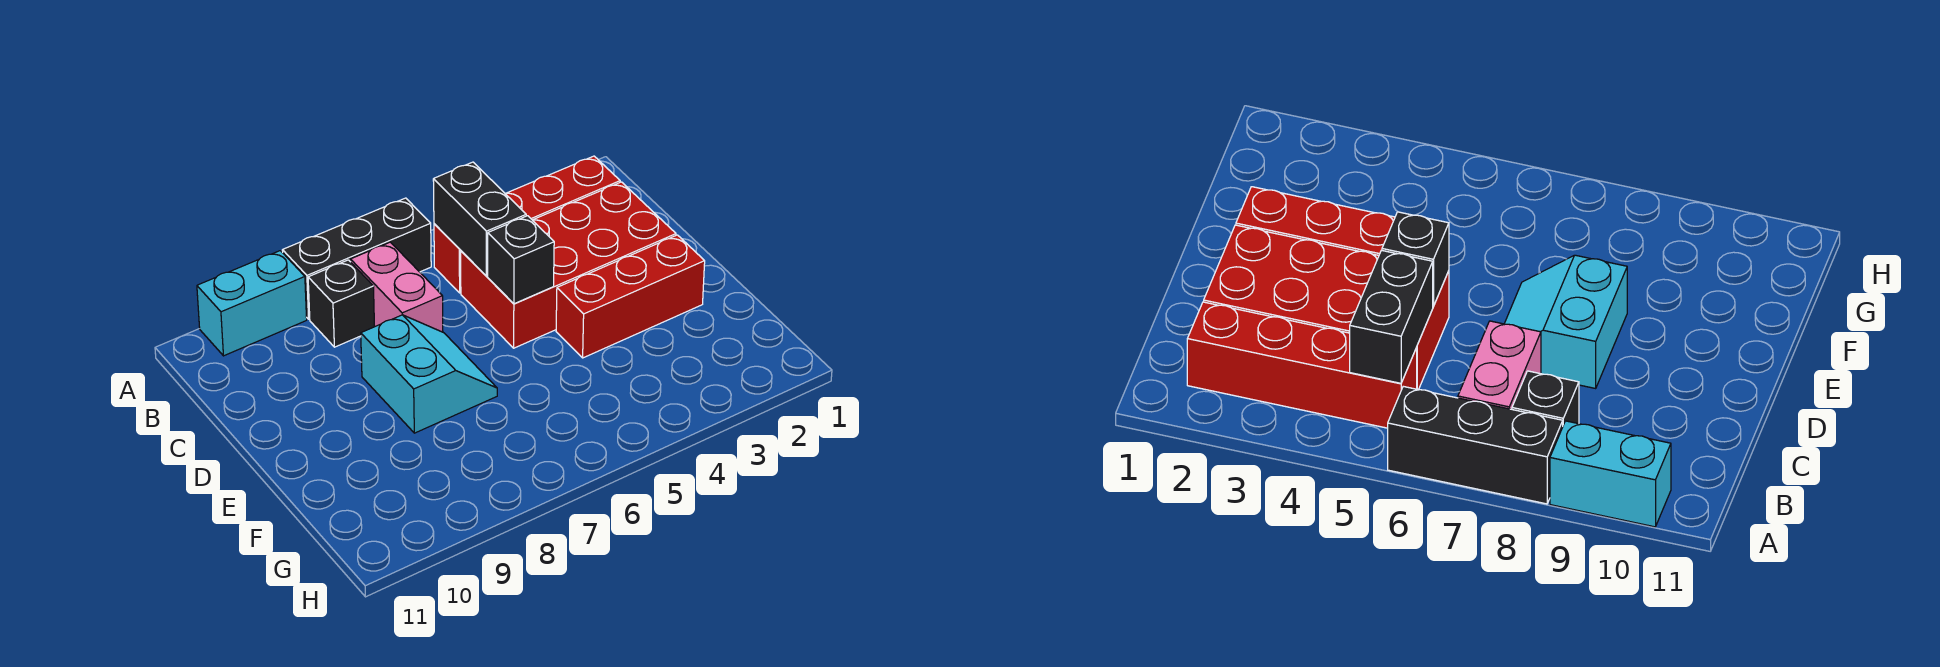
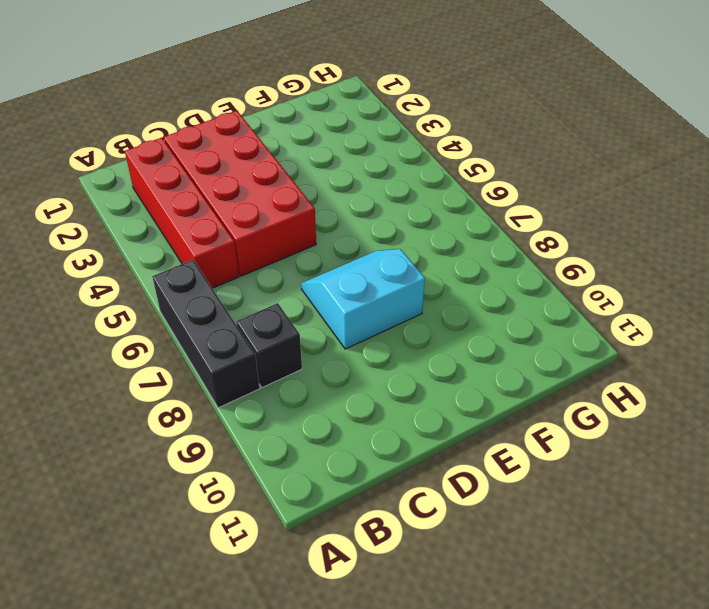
none -> cyan brick A9:A10 level 1
none -> pink brick B7:C7 level 1

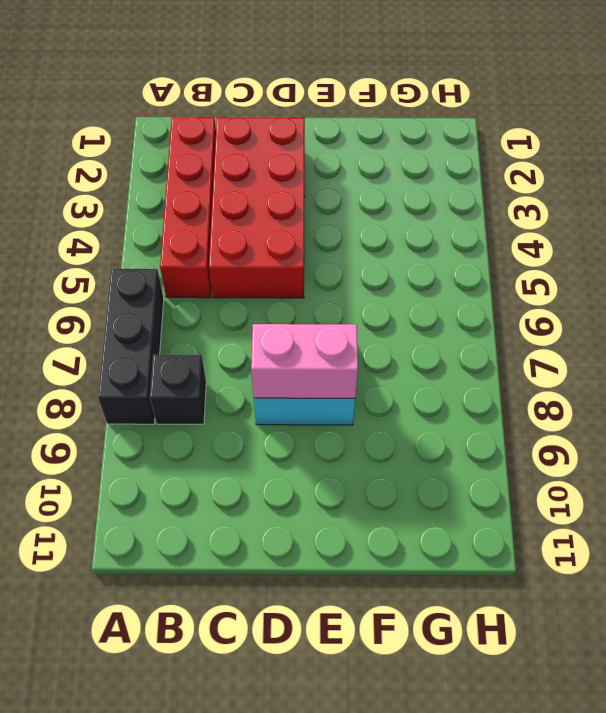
pink brick D8:E8 level 2 -> pink brick B7:C7 level 1
none -> cyan brick A9:A10 level 1
none -> red brick E2:E4 level 1

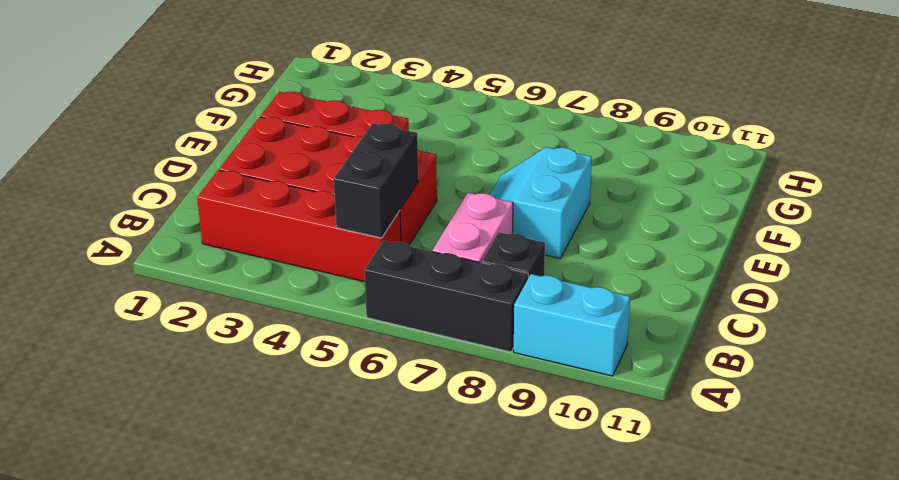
none -> black brick D5 level 2

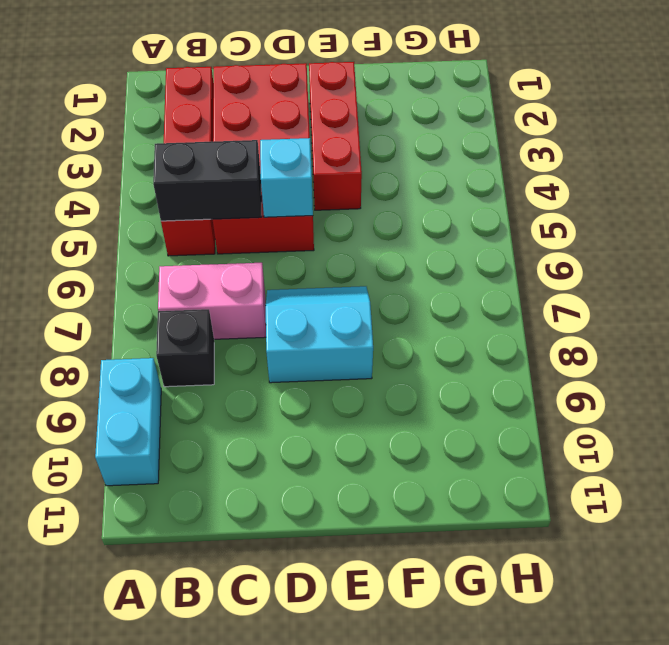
cyan brick D5 level 2 -> black brick D5 level 2
none -> black brick A6:A8 level 1

